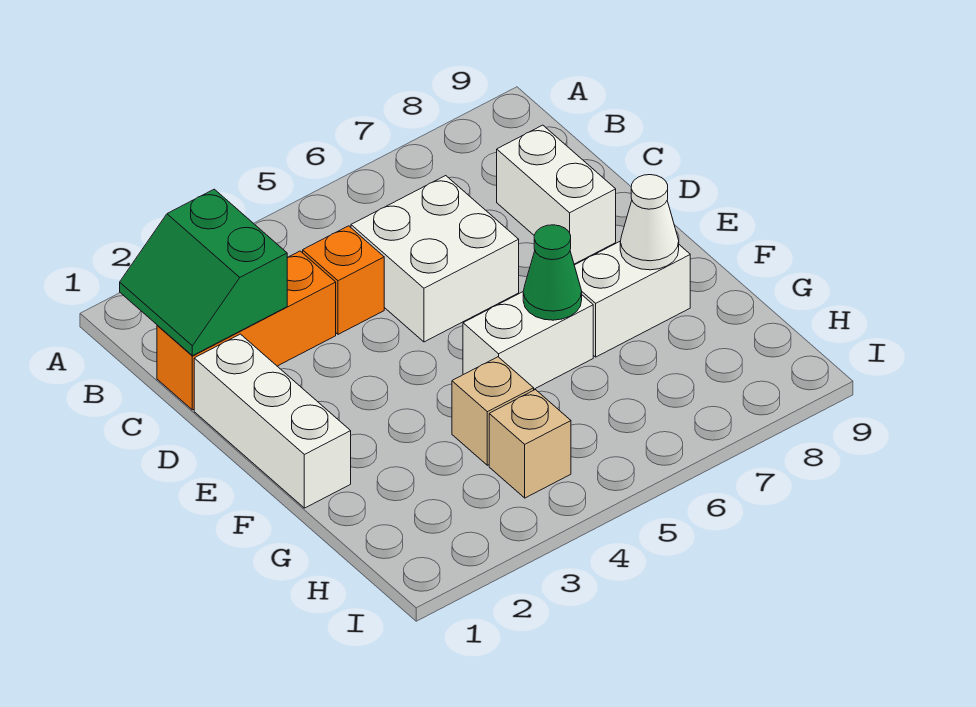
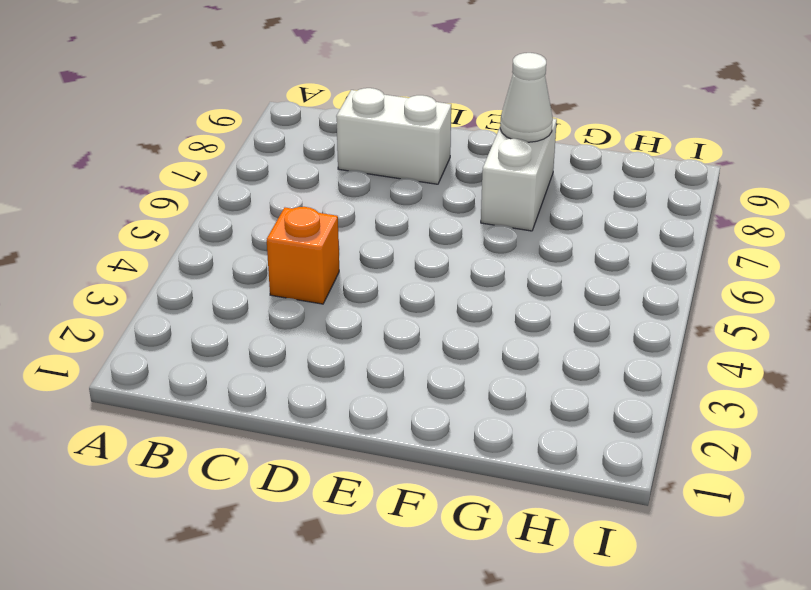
none -> orange brick C1:C3 level 1
none -> white brick C5:D6 level 1
none -> white brick D1:F1 level 1

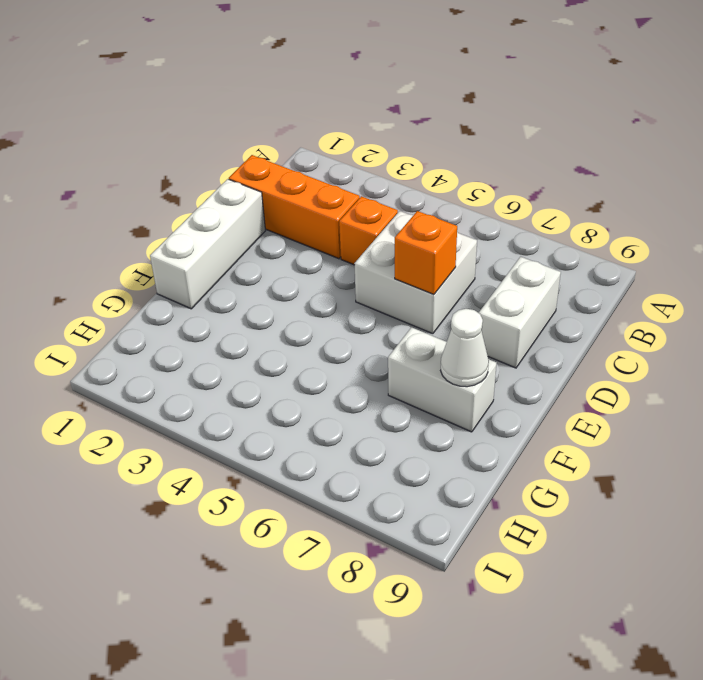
orange brick D6 level 2 -> none
none -> white brick F5:F6 level 1
none -> tan brick G4 level 1
none -> tan brick H4 level 1

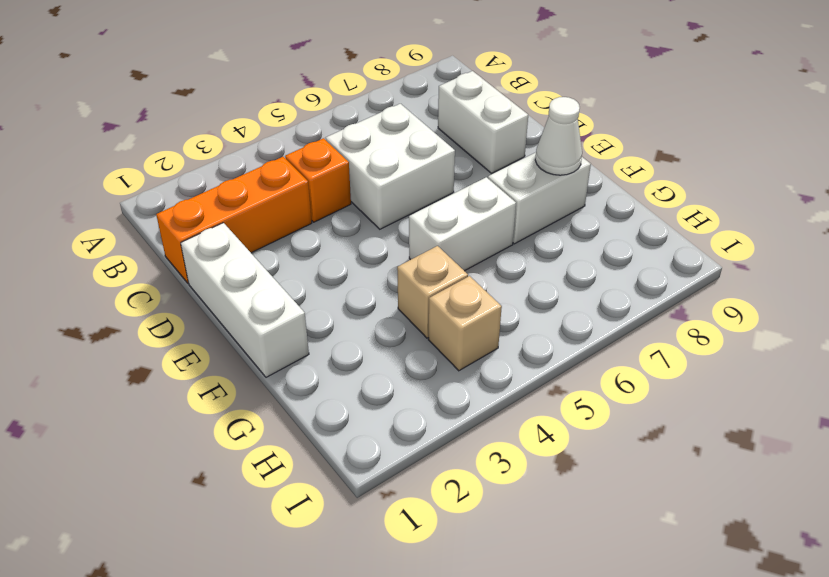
none -> green slope B1:C2 level 2 top 2
none -> green cone F6 level 2

